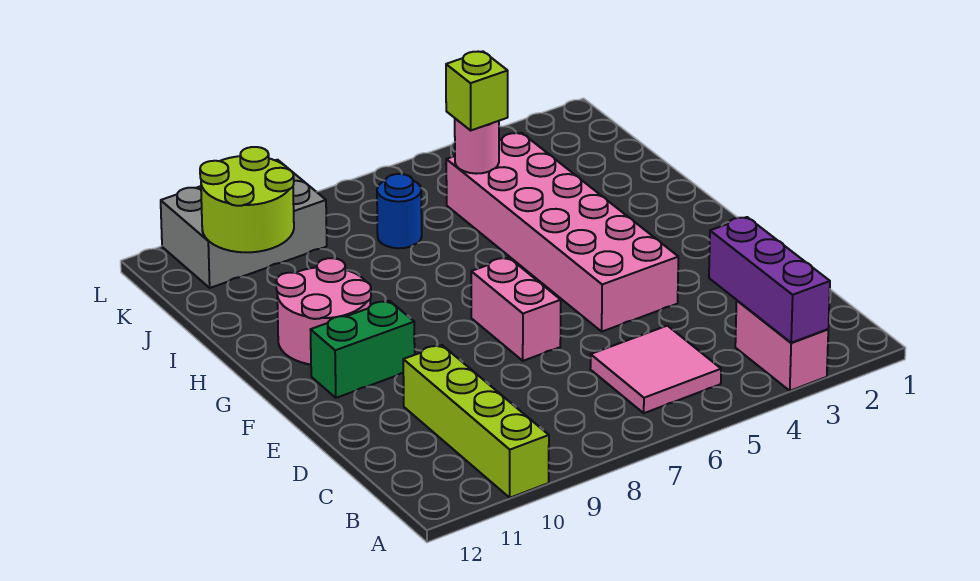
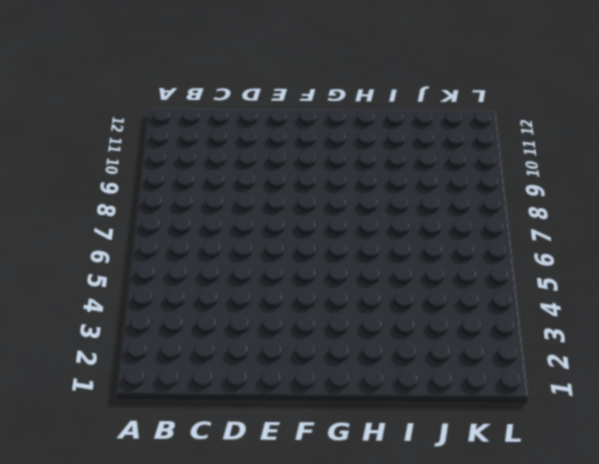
none -> pink brick A3:B3 level 1
none -> lime brick A10:D10 level 1
none -> pink tile B5:C6 level 1

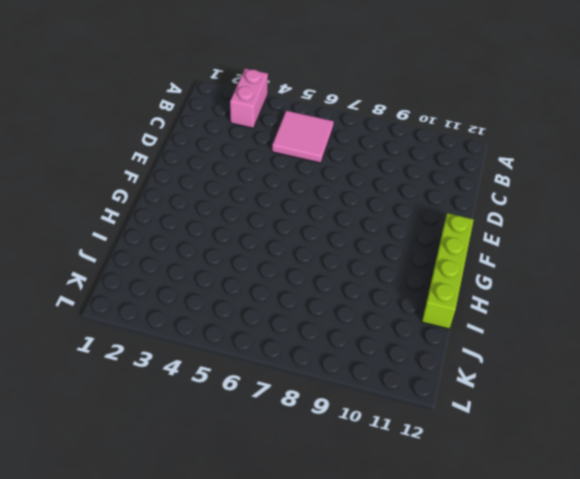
lime brick F12:I12 level 1 -> lime brick A10:D10 level 1
none -> pink brick E4:J5 level 1
none -> pink brick E7:F7 level 1
none -> green brick F10:F11 level 1

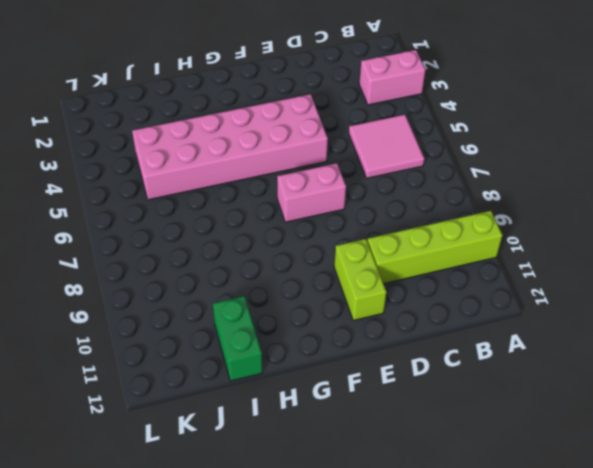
lime brick E10:E11 level 1 -> none
green brick I11:I12 level 1 -> green brick F10:F11 level 1
none -> pink round brick G10:H11 level 1
none -> blue round brick J7 level 1
none -> grey brick K9:L11 level 1

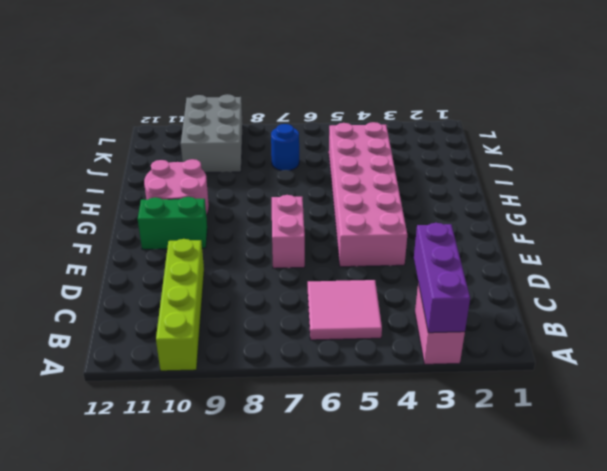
grey brick J9:L10 level 1 -> grey brick K9:L11 level 1
none -> pink round brick J5 level 2
none -> lime round brick J10:K11 level 2
none -> lime brick J5 level 3

